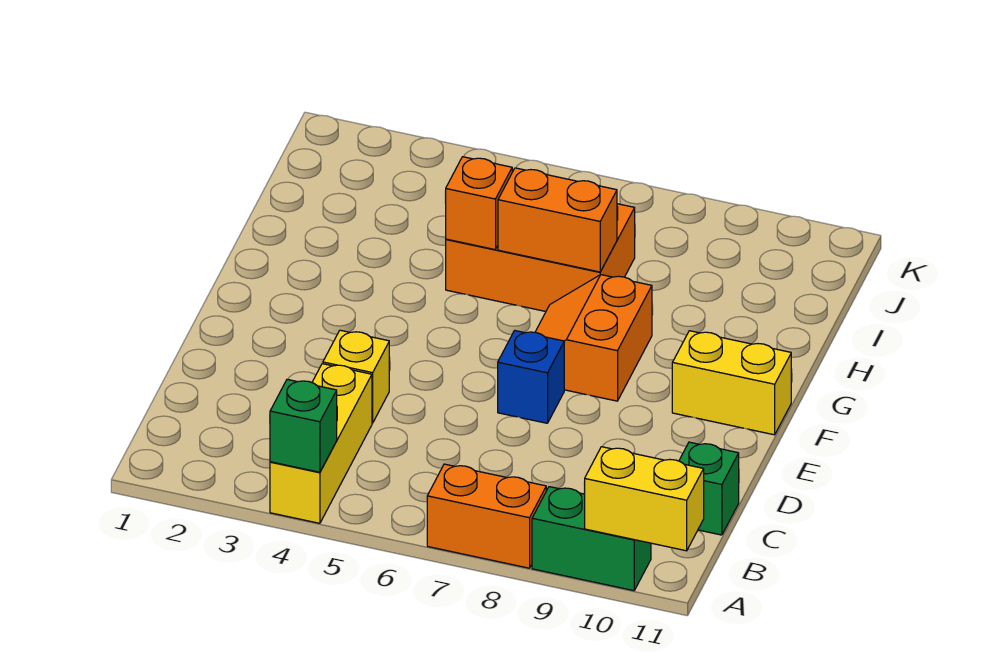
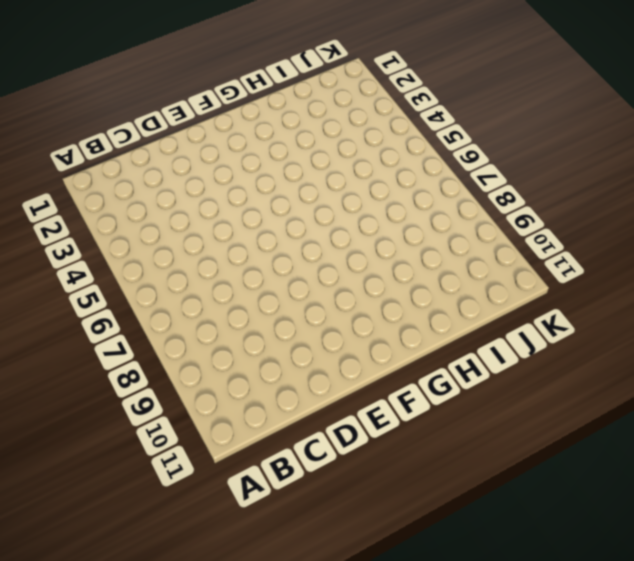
none -> yellow brick A4:C4 level 1
none -> orange brick A7:A8 level 1
none -> green brick A9:A10 level 1

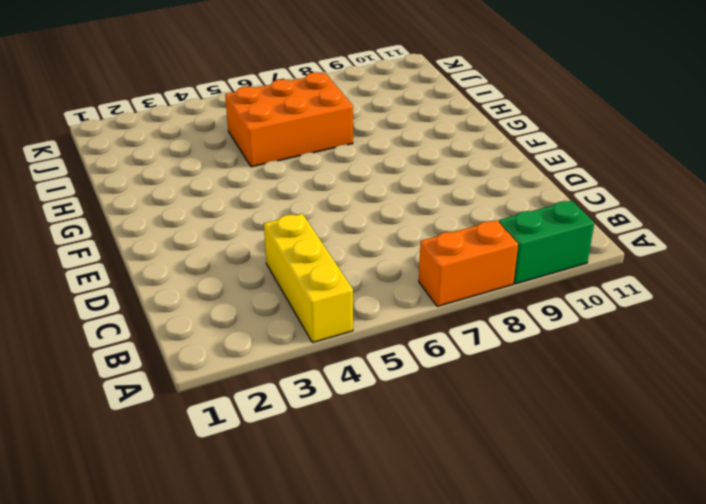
none -> green brick C11 level 1
none -> yellow brick D4 level 1
none -> blue brick E7 level 1

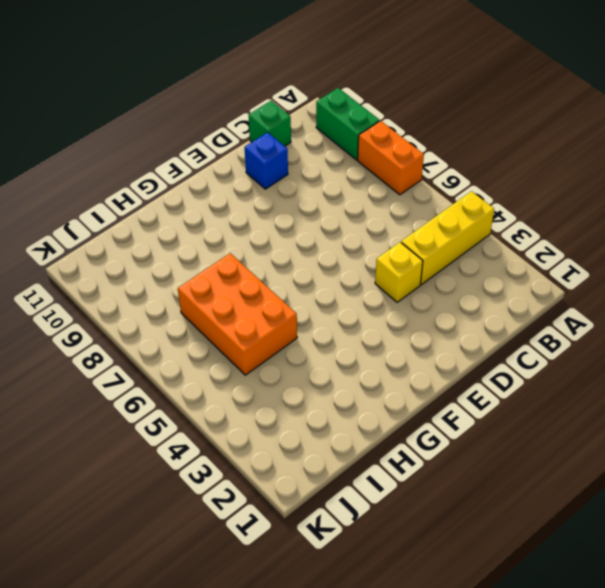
blue brick D10 level 1 -> blue brick E7 level 1
none -> orange slope F7:G8 level 1 top 8
none -> yellow brick F10:F11 level 1
none -> green brick A4 level 2

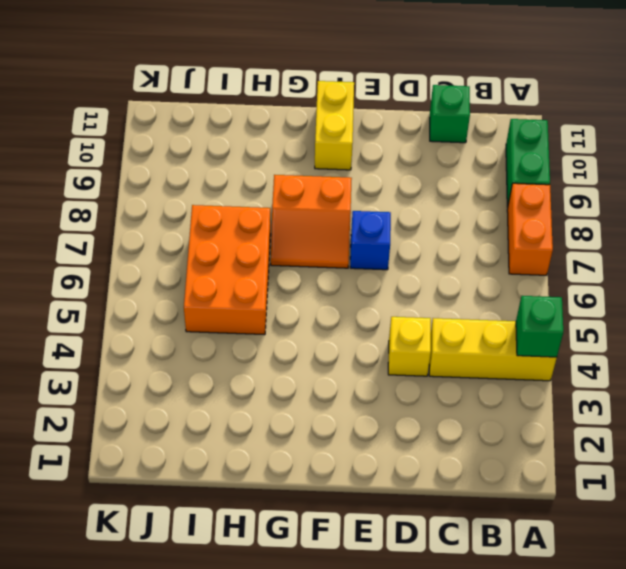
none -> yellow brick A10:A11 level 2
none -> orange brick H5 level 2
none -> orange brick H6:H7 level 2

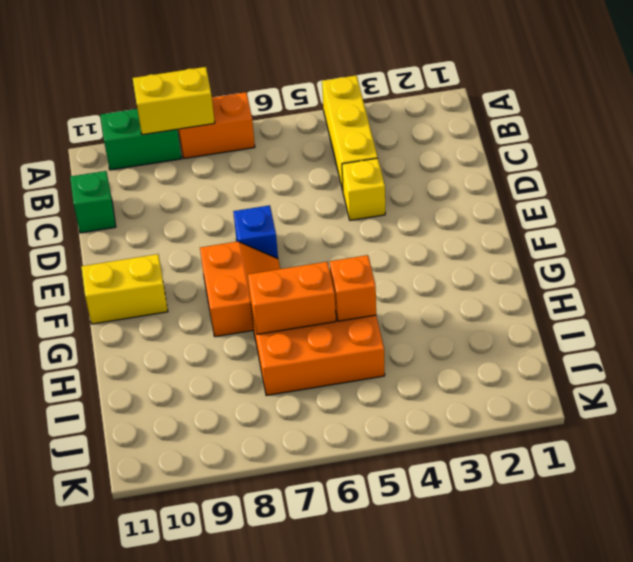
yellow brick A8:A9 level 2 -> yellow brick A10:A11 level 2
none -> green brick A4 level 2

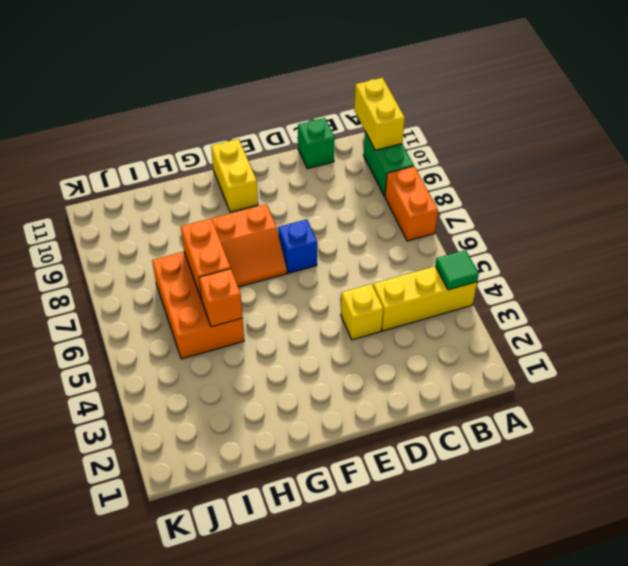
green tile A4 level 2 -> green brick A4 level 2

